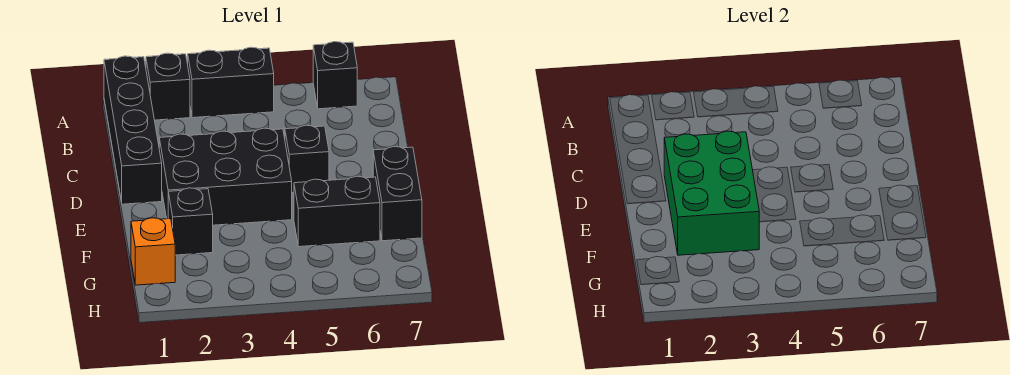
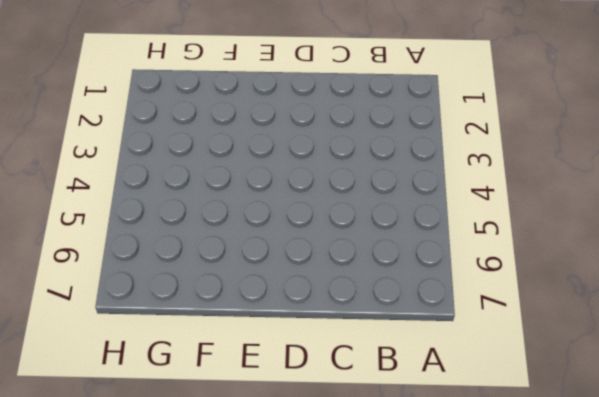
none -> black brick A1:D1 level 1
none -> black brick A2 level 1

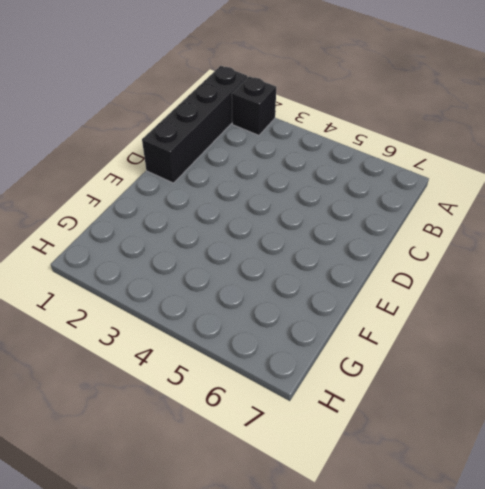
none -> black brick A3:A4 level 1
none -> black brick A6 level 1

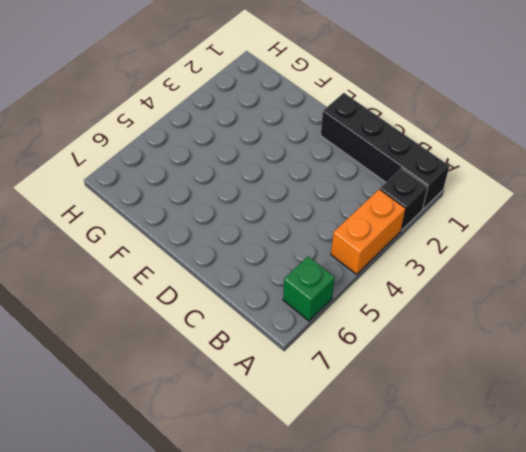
orange brick A3:A4 level 1 -> black brick A3:A4 level 1
green brick A6 level 1 -> black brick A6 level 1
none -> black brick D2:E4 level 1
none -> black brick D5 level 1

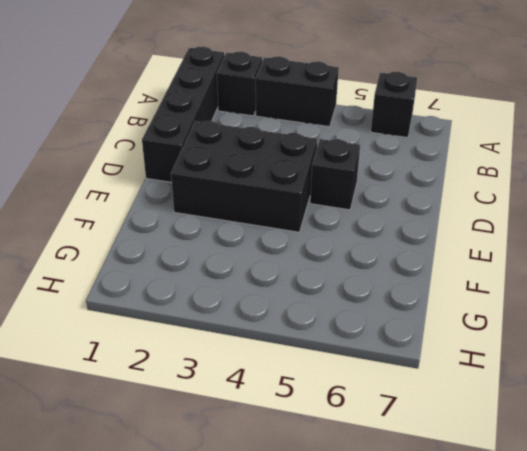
none -> black brick E7:F7 level 1
none -> black brick F2 level 1

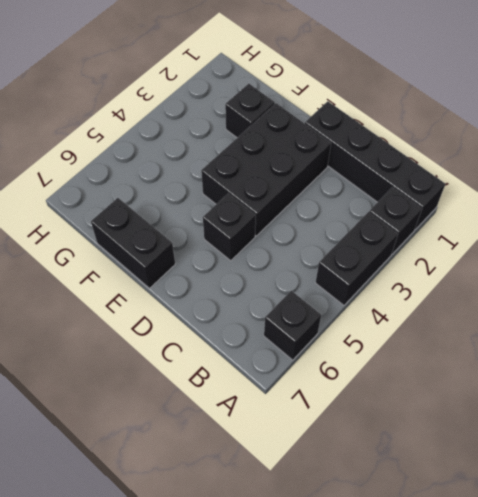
none -> black brick F5:F6 level 1
none -> orange brick G1 level 1

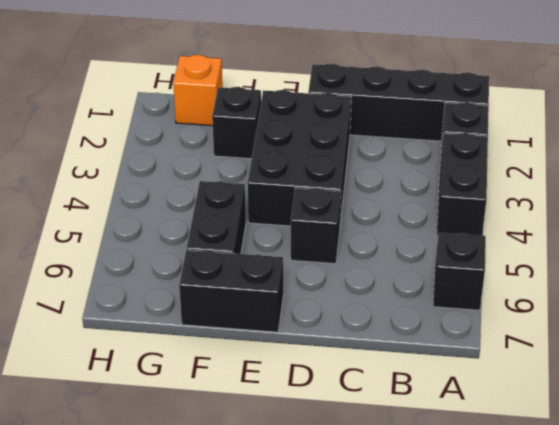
none -> green brick D2:F3 level 2

